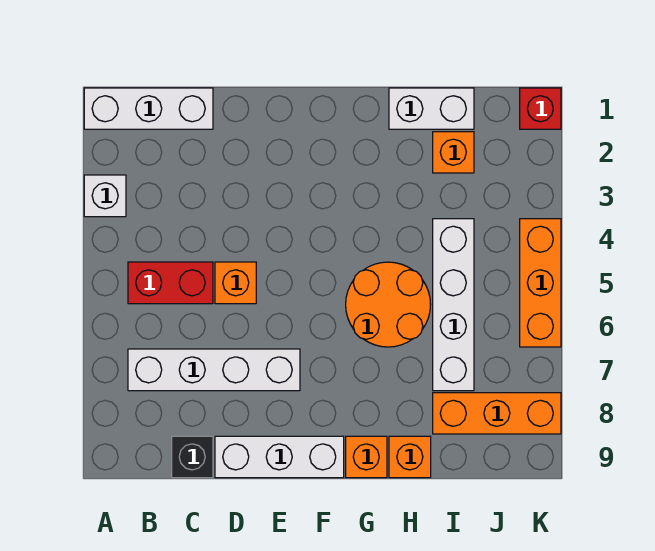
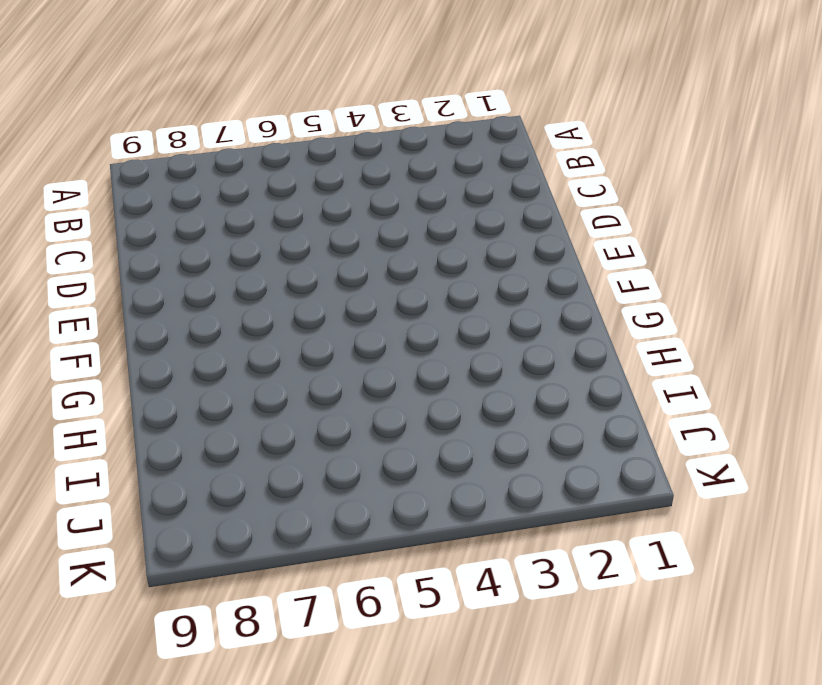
none -> white brick A1:C1 level 1
none -> white brick A3 level 1
none -> red brick B5:C5 level 1

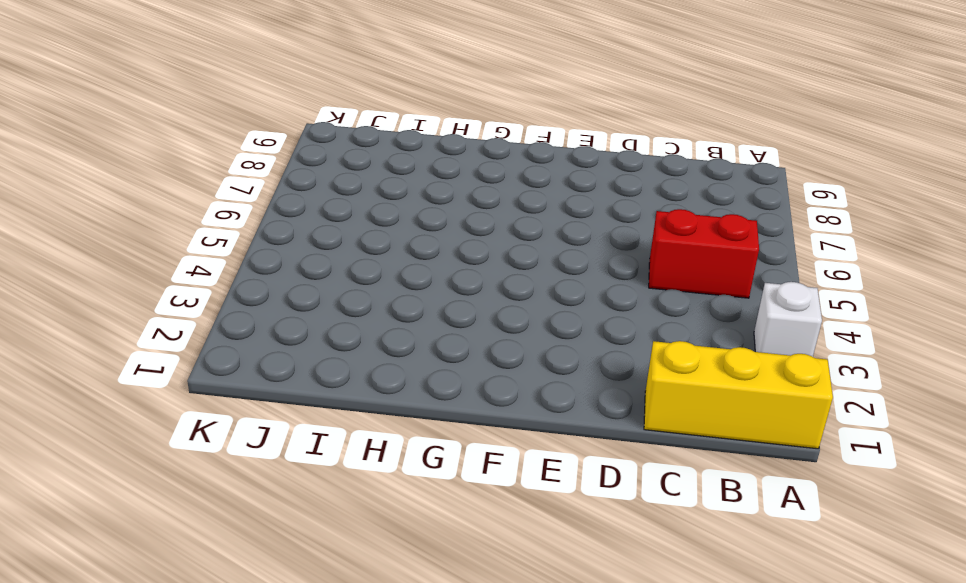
yellow brick A1:C1 level 1 -> white brick A1:C1 level 1
none -> white brick B7:E7 level 1
none -> black brick C9 level 1
none -> orange brick D5 level 1

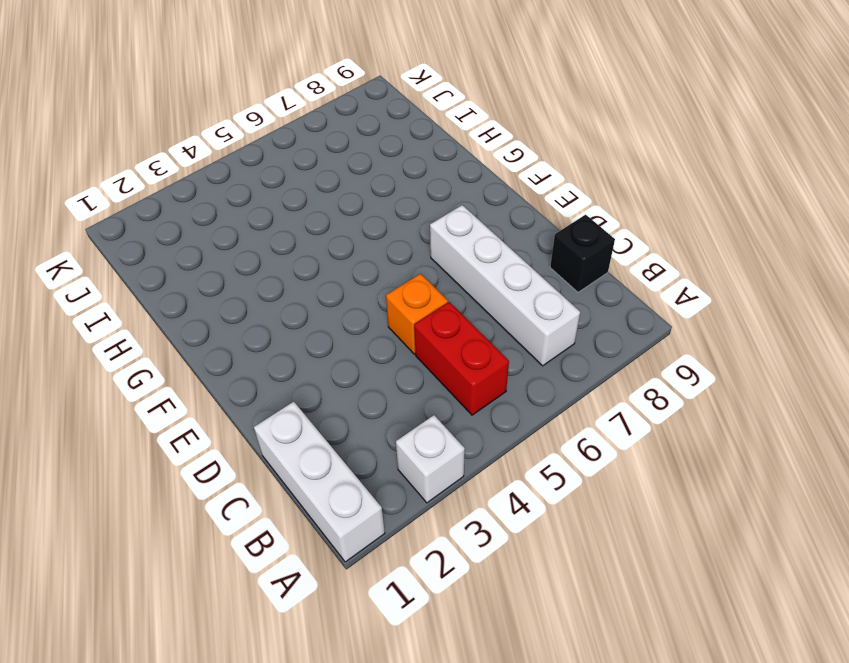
none -> white brick D9:F9 level 1
none -> orange round brick G5:H6 level 1
none -> orange brick G9 level 1

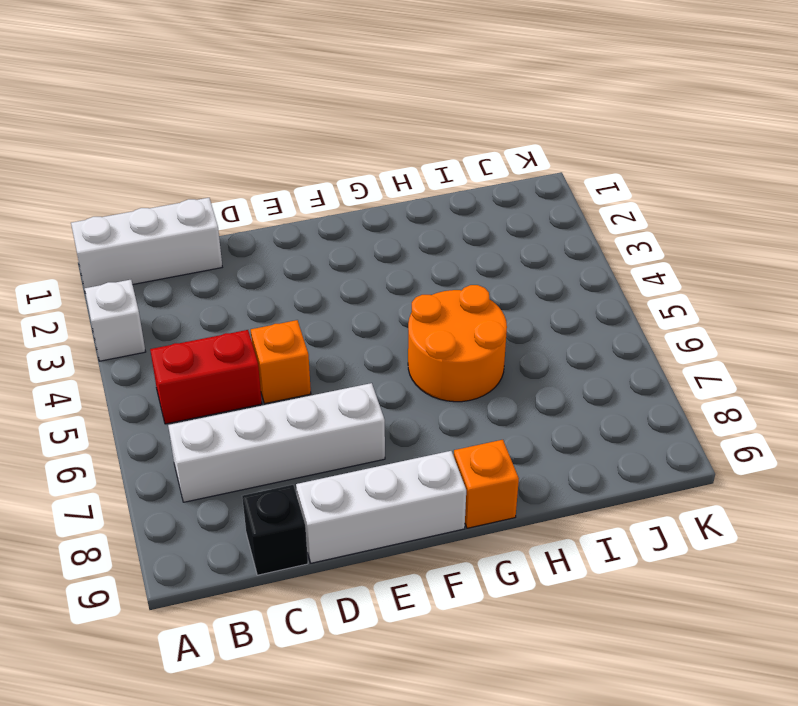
none -> white brick H1:I1 level 1
none -> orange brick H9 level 1
none -> orange brick I2 level 1

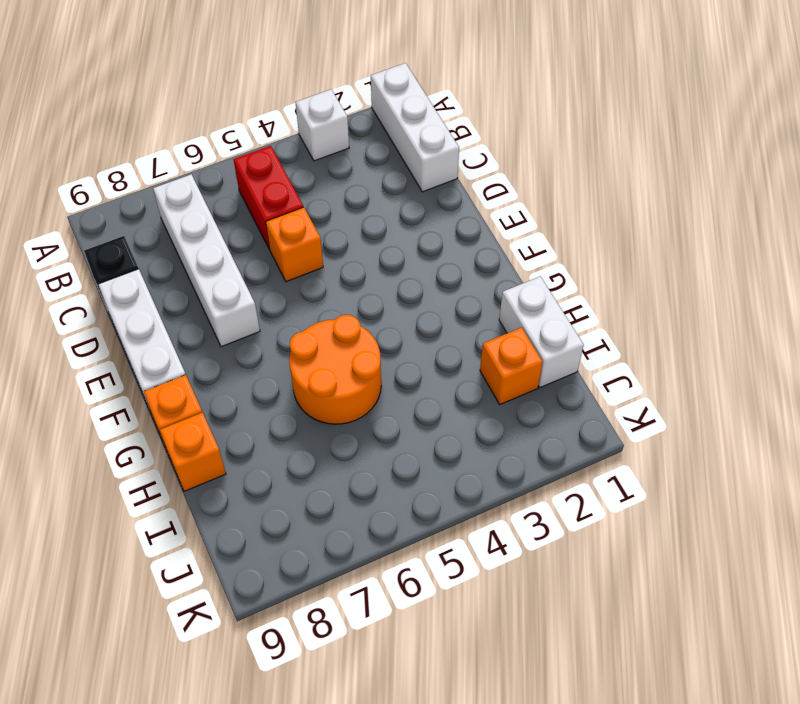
none -> white brick I4:I7 level 1
none -> orange brick I8:K8 level 1
none -> red brick K1 level 1

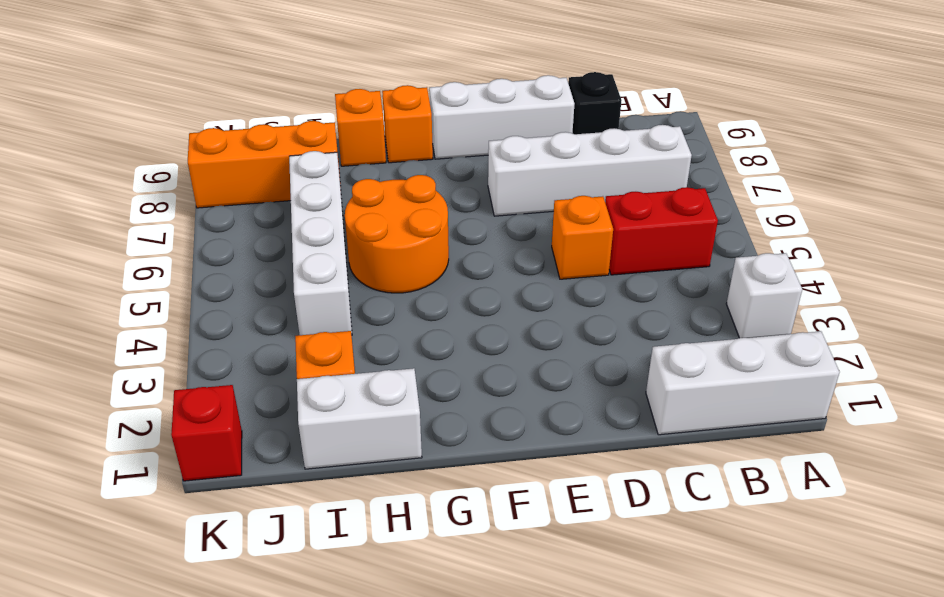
none -> orange brick K4:K6 level 1

